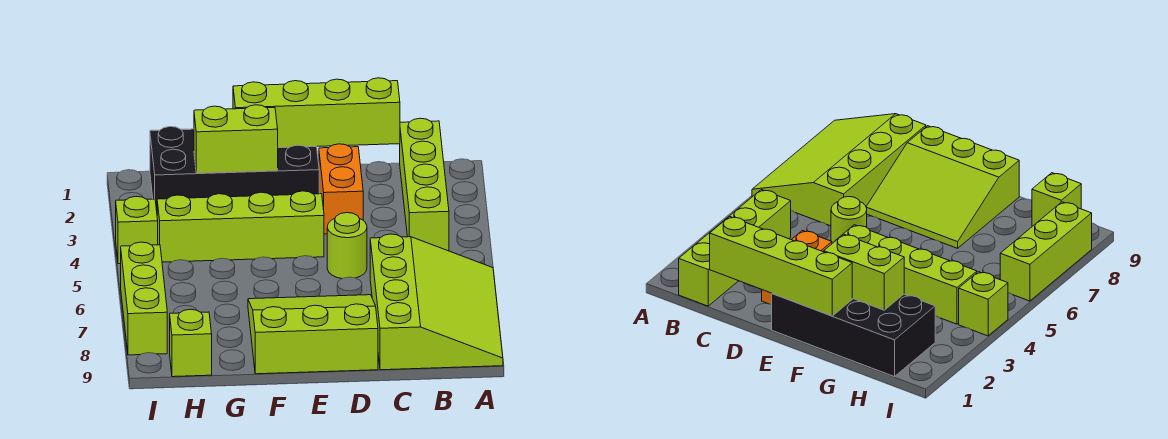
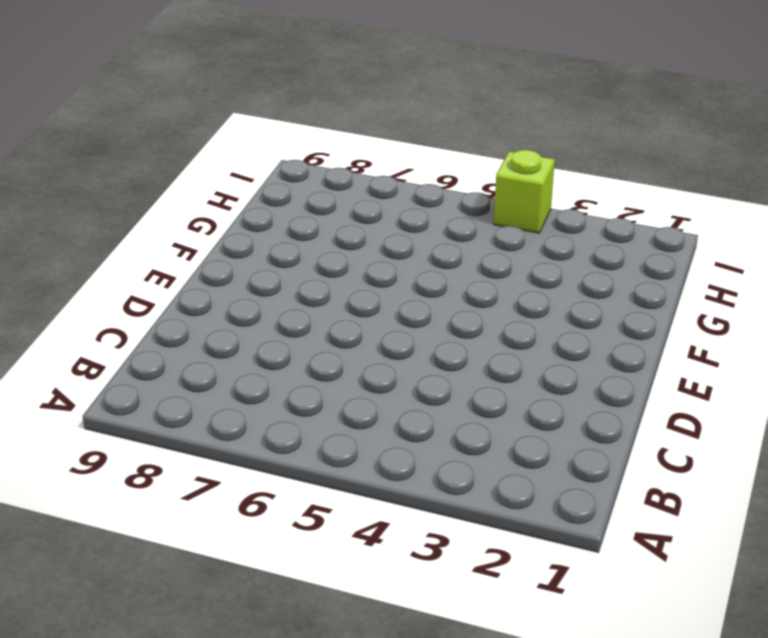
none -> lime slope A6:C9 level 1 top C
none -> lime brick B1:B4 level 1
none -> orange brick D2:D3 level 1

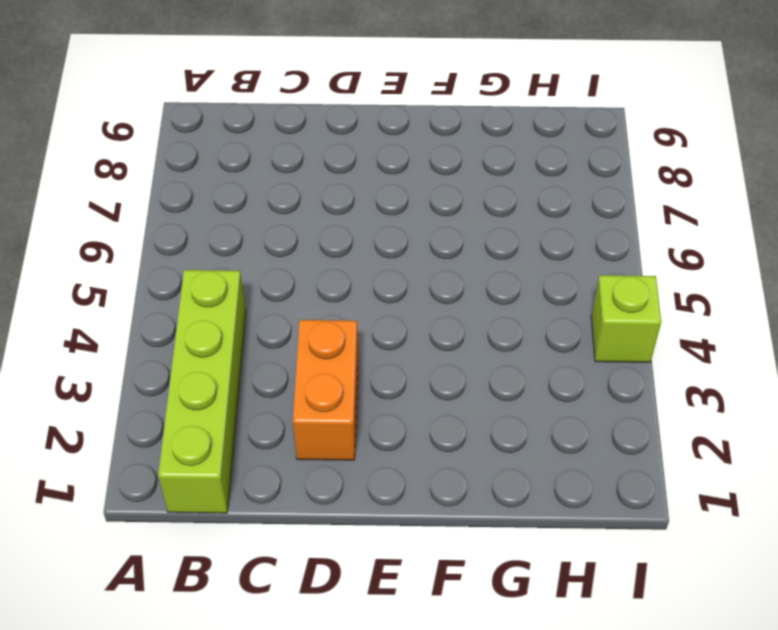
none -> lime slope A6:C9 level 1 top C
none -> lime round brick D5 level 1
none -> lime slope D7:F9 level 1 top 9

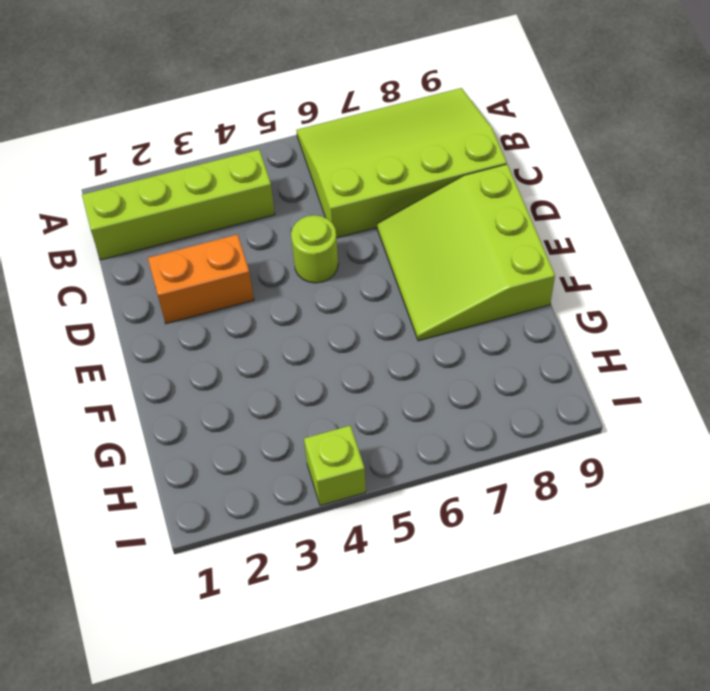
none -> black brick E1:H2 level 1
none -> lime brick E4:H4 level 1
none -> lime brick H9 level 1

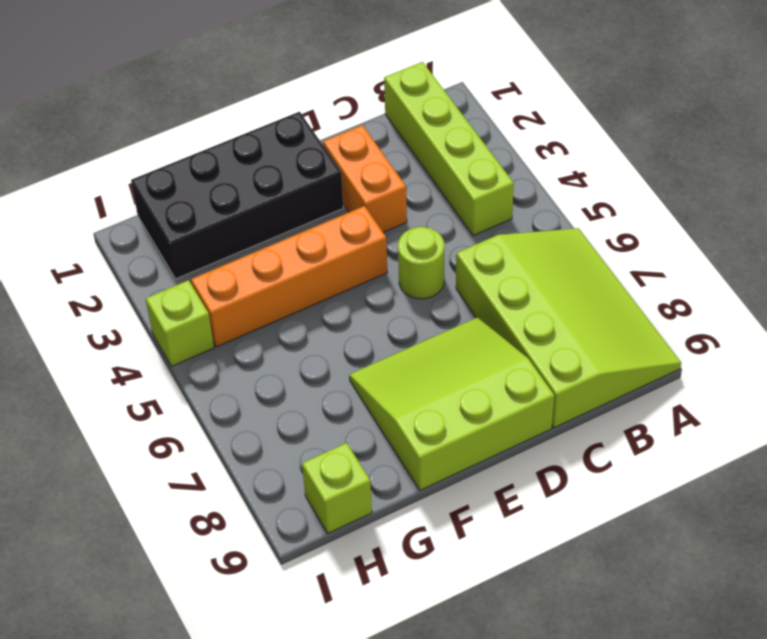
orange brick E4:H4 level 1 -> lime brick E4:H4 level 1
none -> lime brick I6:I8 level 1
none -> lime brick C1:F1 level 2
none -> lime brick F2:G2 level 2

